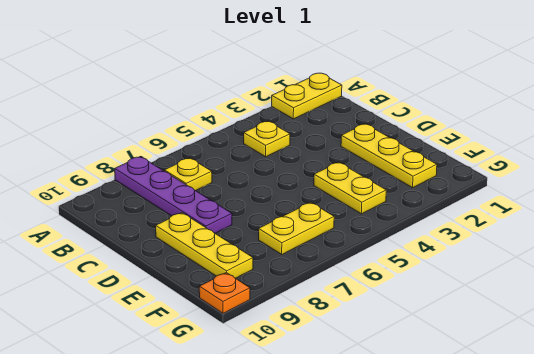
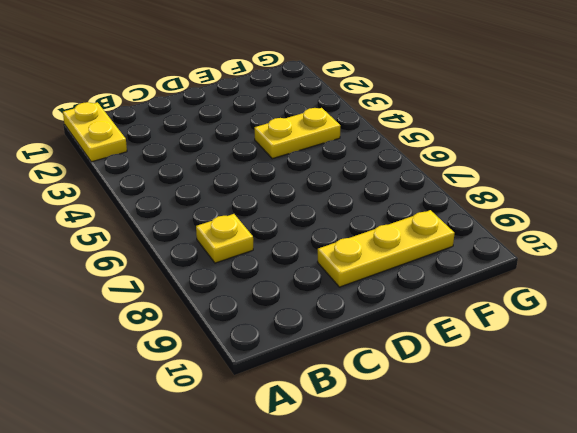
none -> purple plate A8:D8 level 1
none -> yellow plate B4 level 1

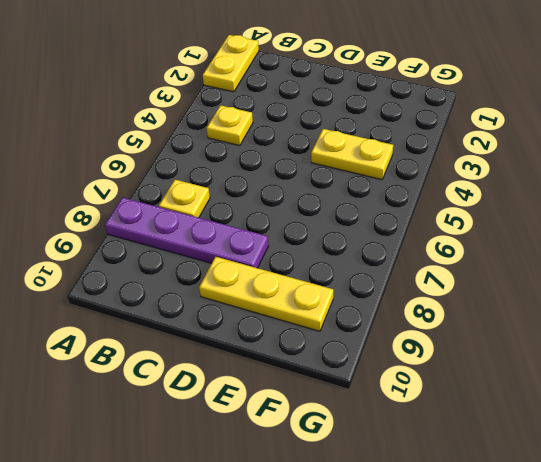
none -> yellow plate D2:F2 level 1
none -> yellow plate F6:F7 level 1

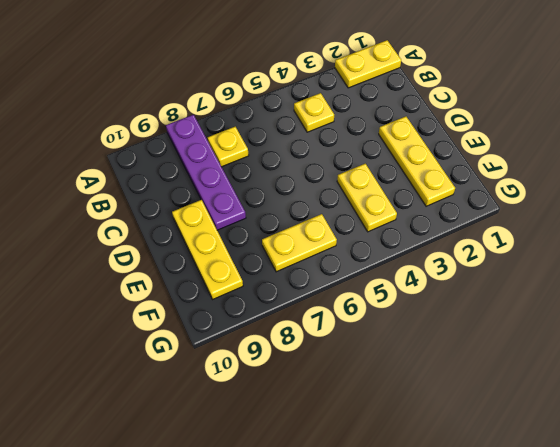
none -> orange plate G10 level 1

